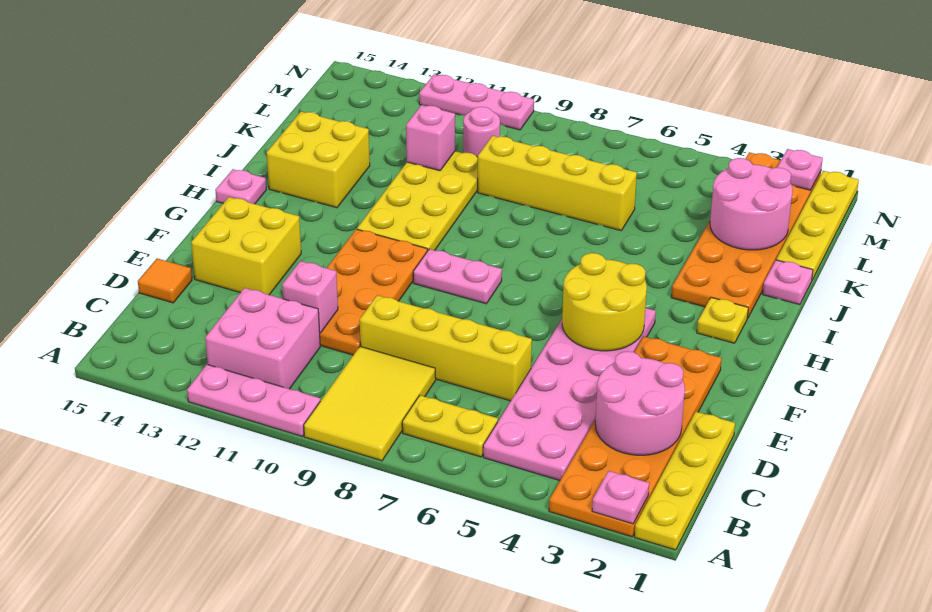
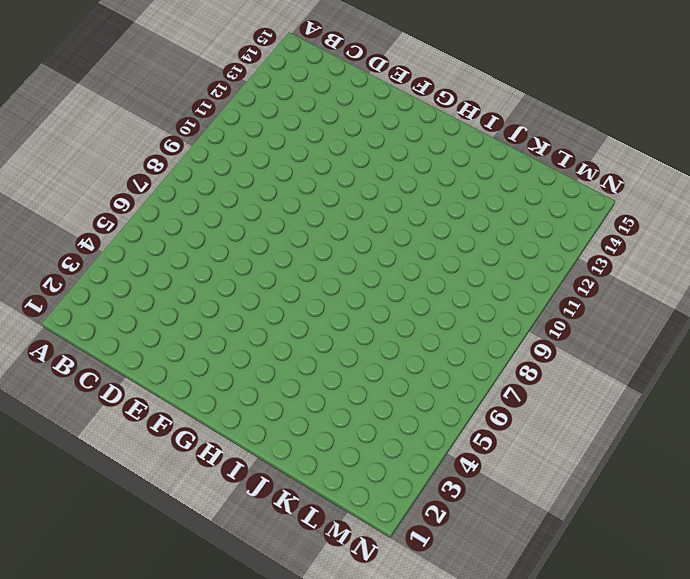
none -> yellow plate A1:D1 level 1
none -> orange plate A2:F3 level 1
none -> yellow tile A8:C9 level 1

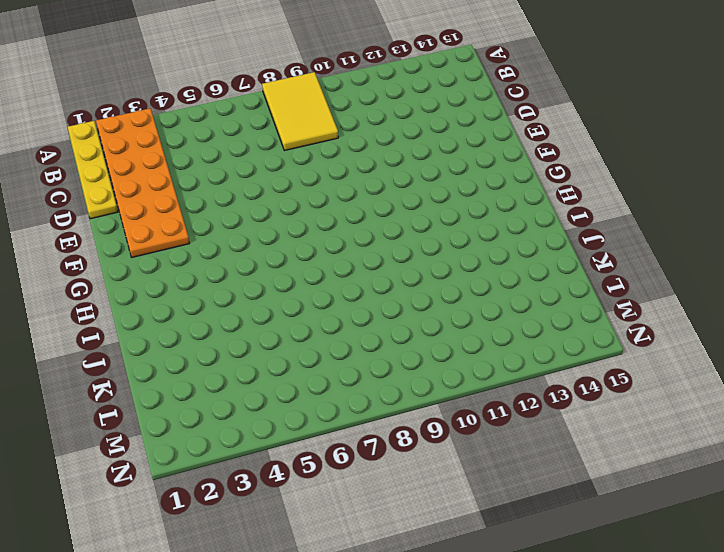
none -> pink plate A10:A12 level 1
none -> pink plate B4:G5 level 1
none -> yellow plate B6:B7 level 1

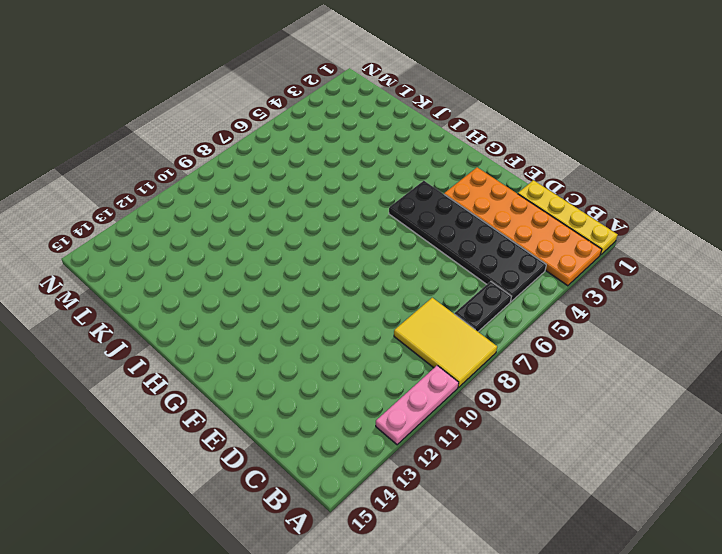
black plate B4:G5 level 1 -> pink plate B4:G5 level 1
black plate B6:B7 level 1 -> yellow plate B6:B7 level 1
none -> pink brick B11:C12 level 1
none -> yellow brick D6:D9 level 1
none -> orange plate D10:G11 level 1

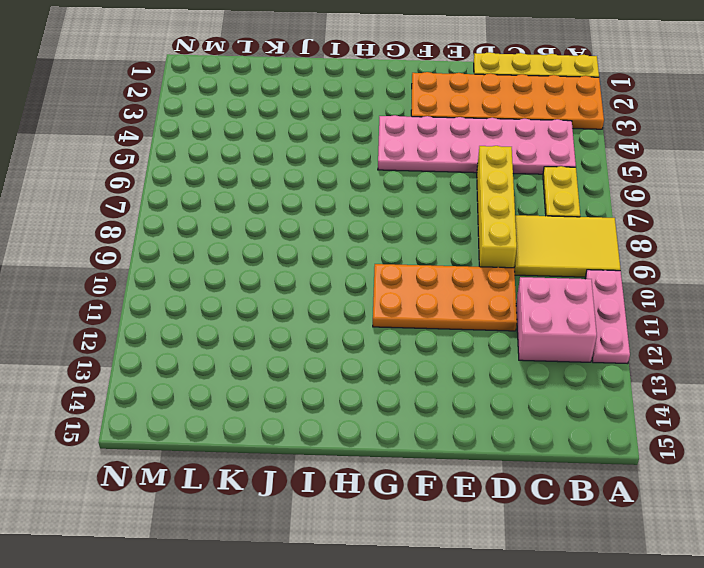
none -> orange tile D15 level 1
none -> yellow brick E13:F14 level 1
none -> pink plate G8:G9 level 1

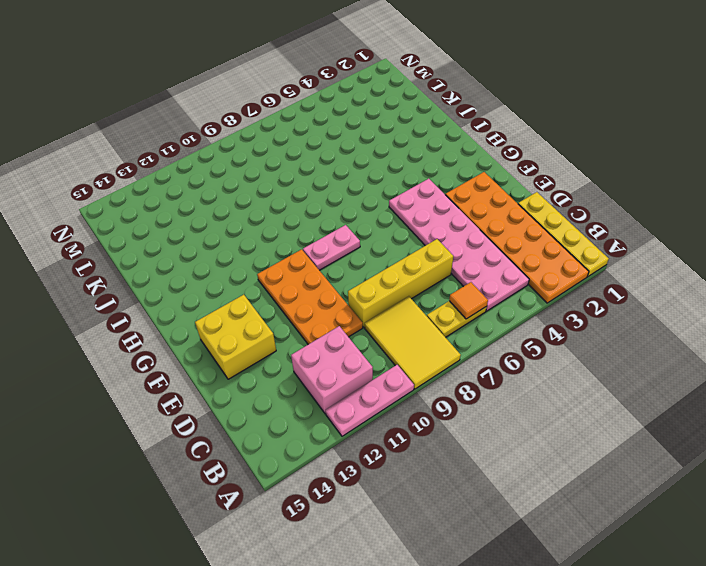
orange tile B6 level 2 -> orange tile D15 level 1
none -> yellow plate H2 level 1
none -> yellow plate H10:K11 level 1
none -> pink plate H15 level 1

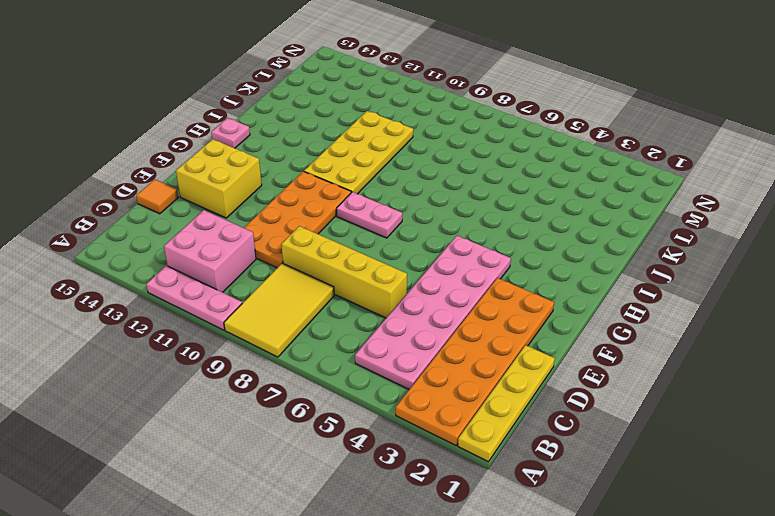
none -> yellow plate B6:B7 level 1
none -> yellow plate H2 level 1
none -> orange plate I2:N3 level 1

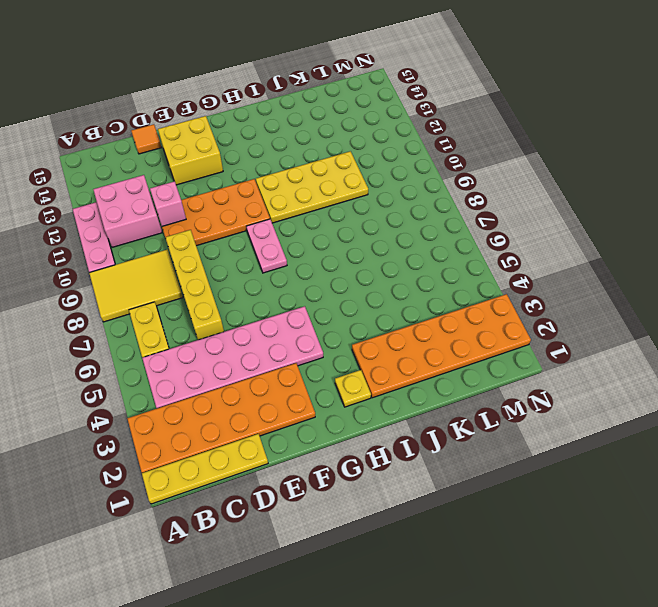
none -> pink plate H15 level 1
none -> yellow brick I13:J14 level 1
none -> pink plate J1 level 1

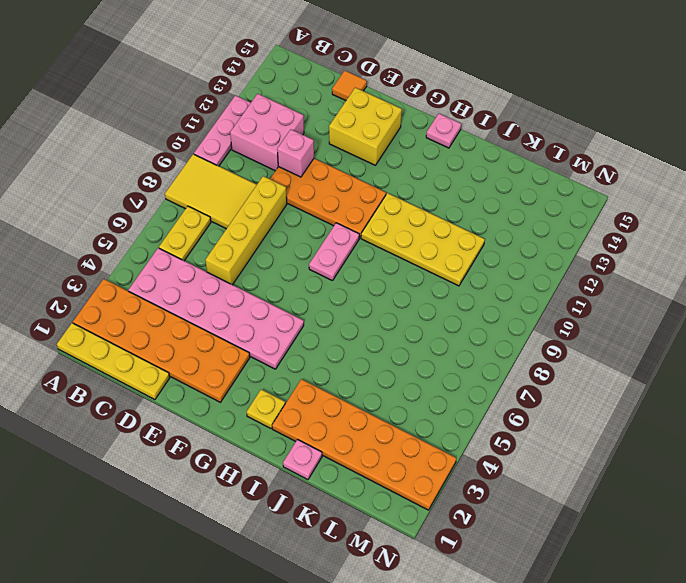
none -> yellow brick I13:J14 level 1
none -> yellow plate K1:N1 level 1
none -> yellow brick K6:K9 level 1

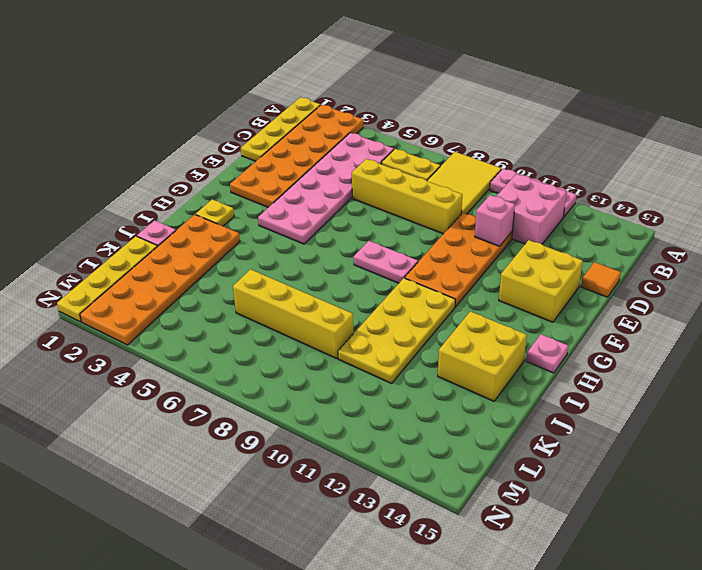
none -> pink round brick L10 level 1
none -> pink plate N10:N12 level 1
none -> pink plate A2 level 2

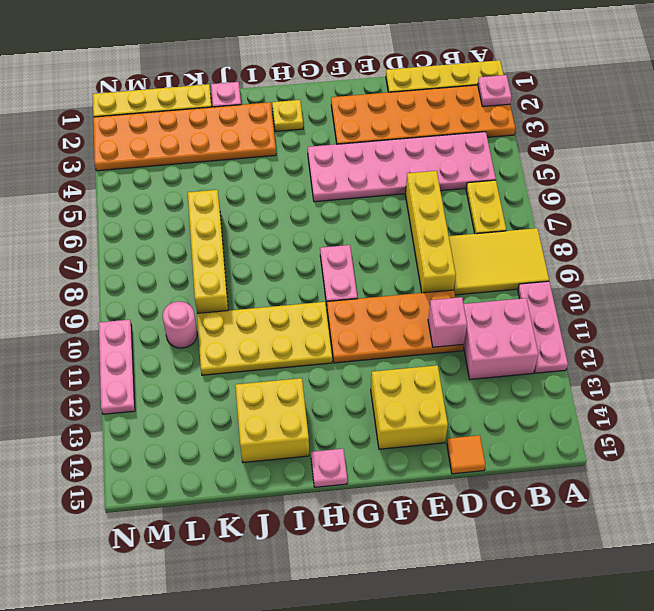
none -> pink round brick C2:D3 level 2
none -> yellow round brick F4:G5 level 2
none -> pink round brick K2:L3 level 2

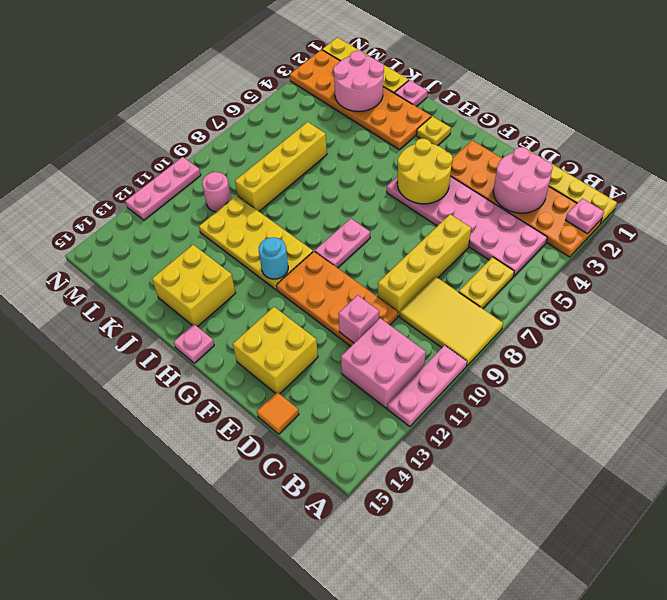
cyan round brick H11 level 2 -> none
none -> pink brick K11 level 2
none -> pink plate N2 level 2

